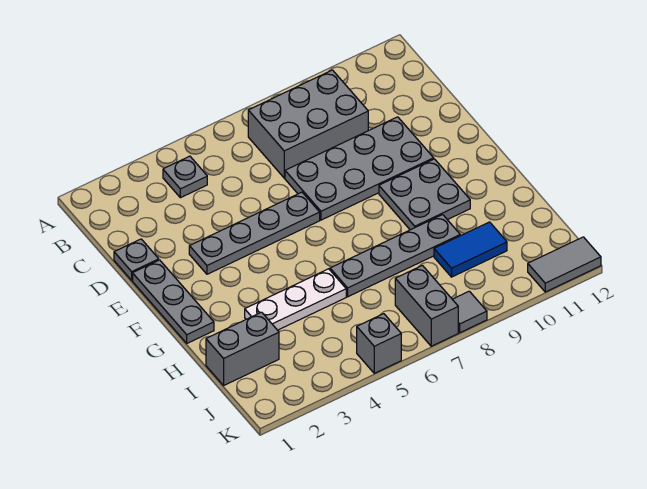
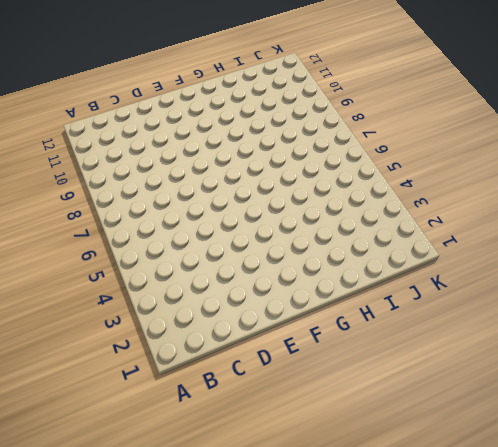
none -> grey plate B4 level 1
none -> grey brick B7:C9 level 1
none -> grey plate D1 level 1

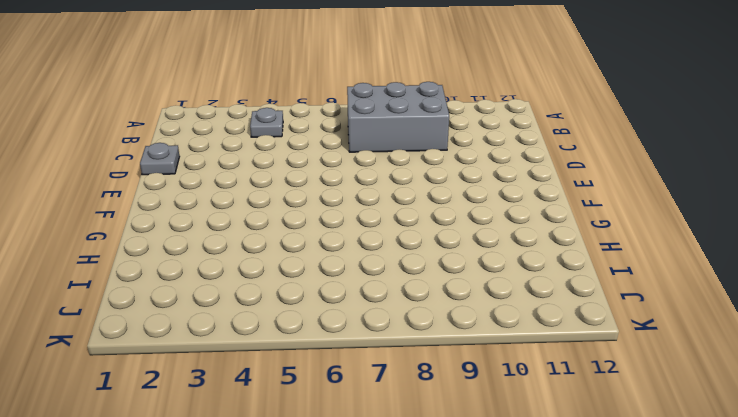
none -> grey plate D7:E10 level 1
none -> grey plate E1:G1 level 1
none -> grey plate E3:E6 level 1

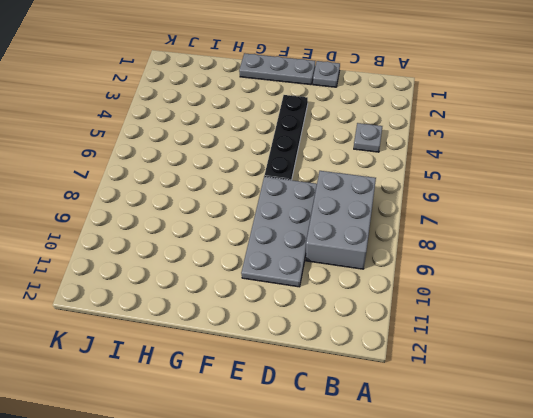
black plate E3:E6 level 1 -> grey plate E3:E6 level 1
none -> grey plate F9:G10 level 1
none -> white plate H3:H5 level 1
none -> grey plate H6:H9 level 1

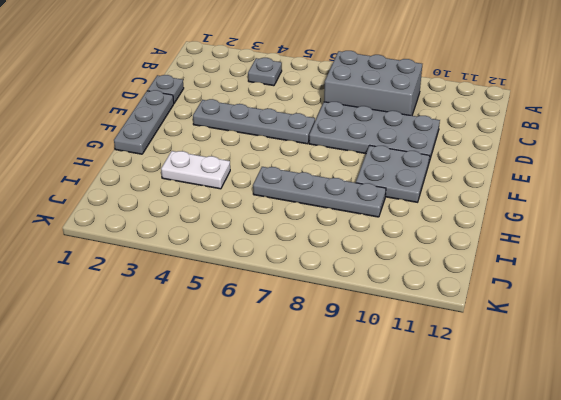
white plate H3:H4 level 1 -> white plate H3:H5 level 1
none -> grey brick I1:I2 level 1
none -> blue tile I9:I10 level 1
none -> grey brick J7:K7 level 1

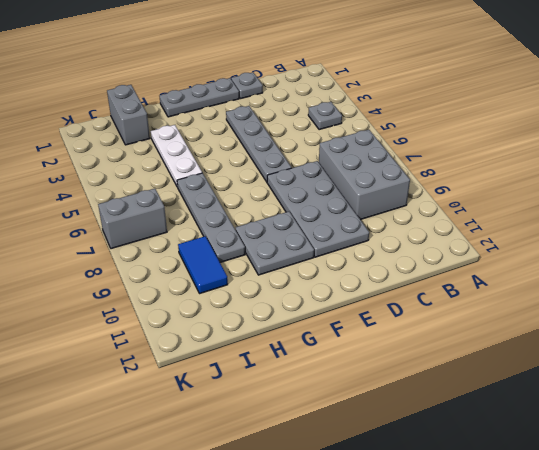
none -> grey brick K5 level 1
none -> grey tile K8 level 1
none -> grey tile K11:K12 level 1

